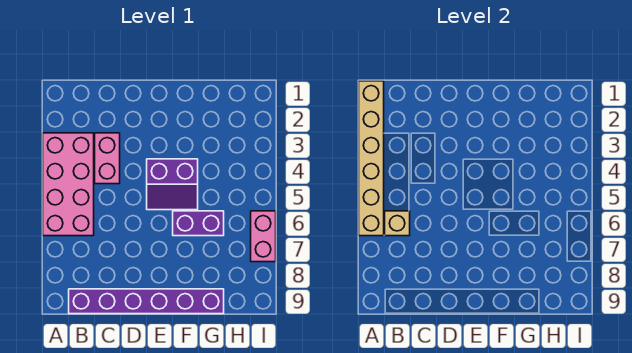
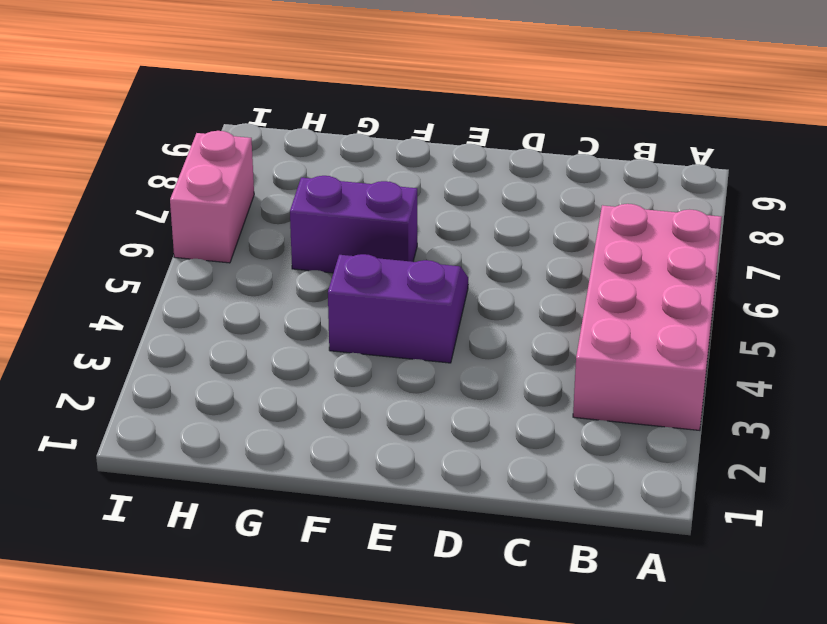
none -> purple brick B9:G9 level 1
none -> pink brick C3:C4 level 1

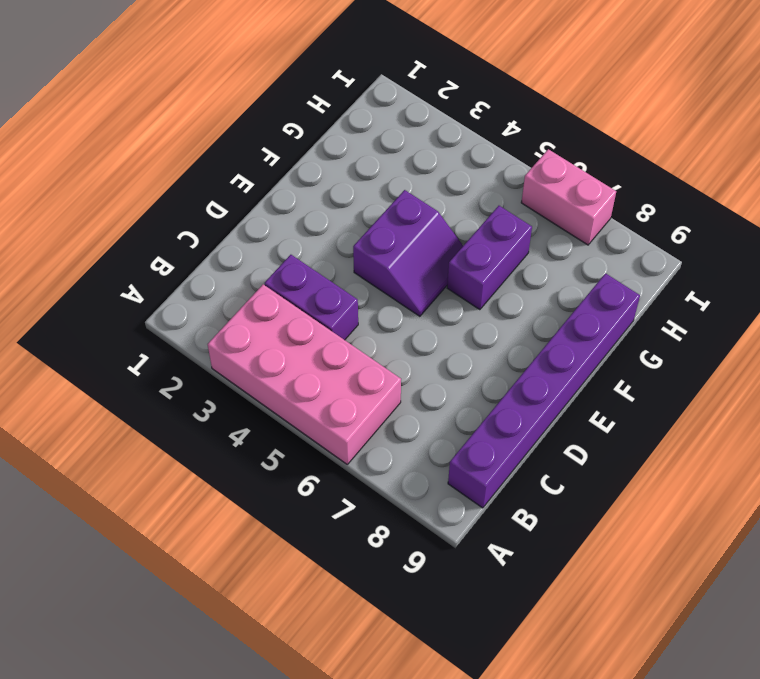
purple brick C3:C4 level 1 -> pink brick C3:C4 level 1
none -> tan brick A1:A6 level 2
none -> tan brick B6 level 2

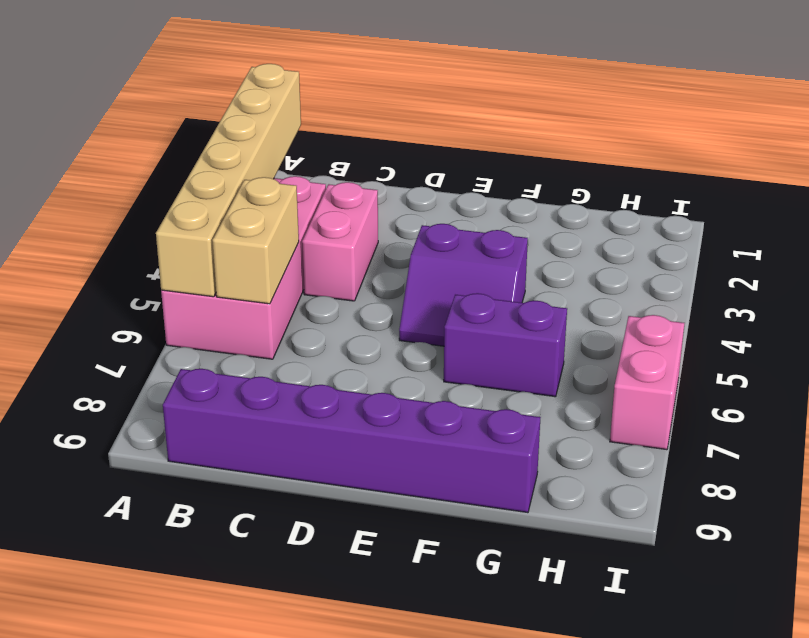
tan brick B5:B6 level 2 -> tan brick B6 level 2

